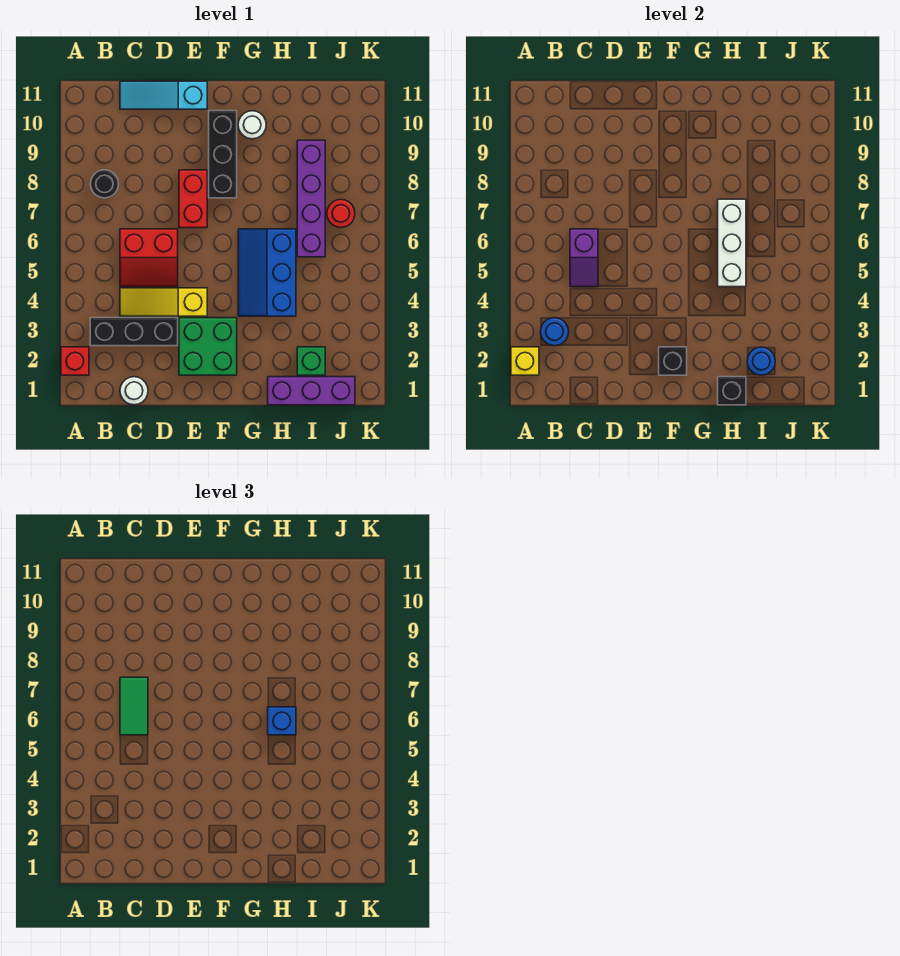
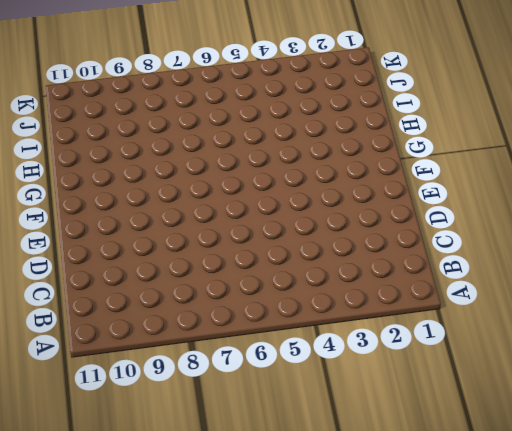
none -> red brick A2 level 1
none -> black brick B3:D3 level 1
none -> black round brick B8 level 1

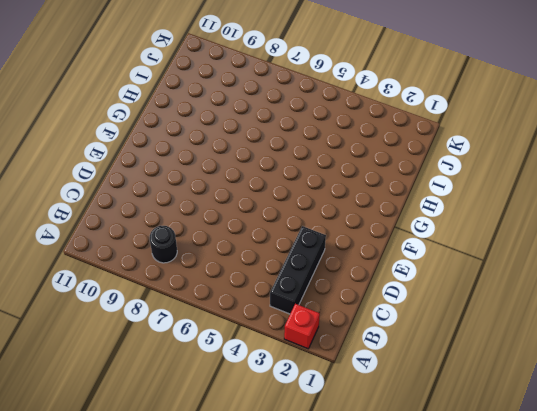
none -> white round brick C1 level 1
none -> yellow slope C4:E4 level 1 top E
none -> red slope C5:D6 level 1 top 6

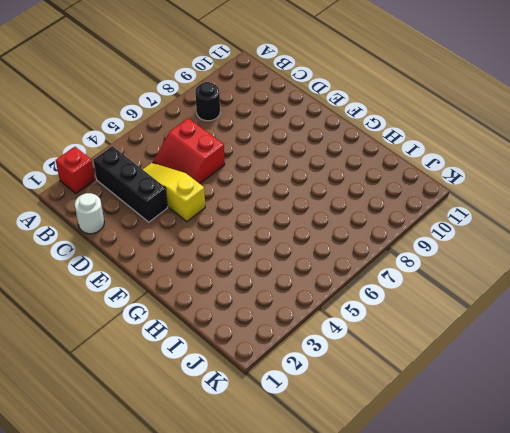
none -> cyan slope C11:E11 level 1 top E
none -> green brick E2:F3 level 1
none -> red brick E7:E8 level 1

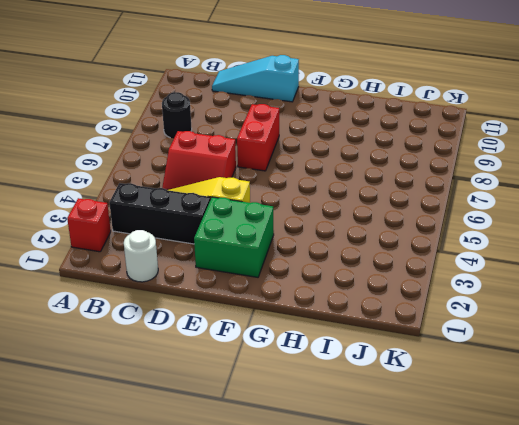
none -> black brick F8:F10 level 1
none -> blue slope G4:H6 level 1 top H
none -> white round brick G10 level 1

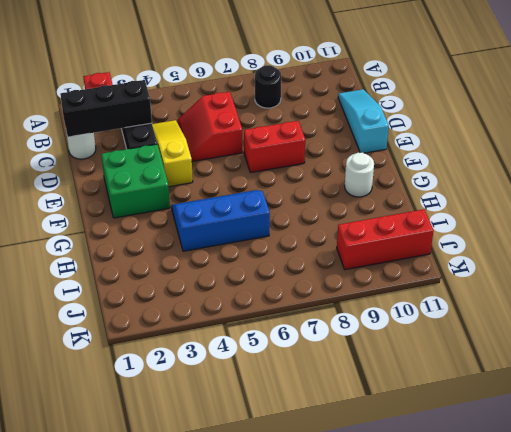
black brick C1:C3 level 2 -> black brick F8:F10 level 1
red brick J9:J11 level 1 -> none
none -> purple brick H1:J1 level 1
none -> green brick I2 level 1
none -> purple brick I6:I9 level 1

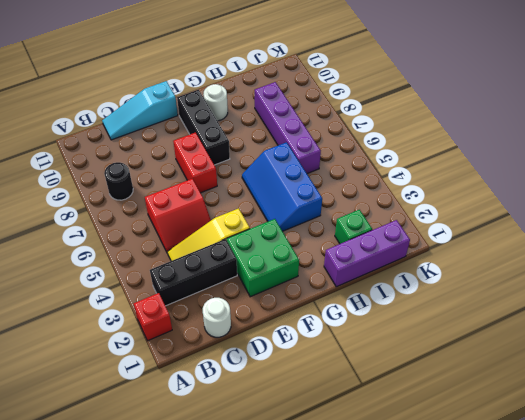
none -> red round brick J7 level 1
none -> yellow brick A2 level 2
none -> blue round brick B3 level 2

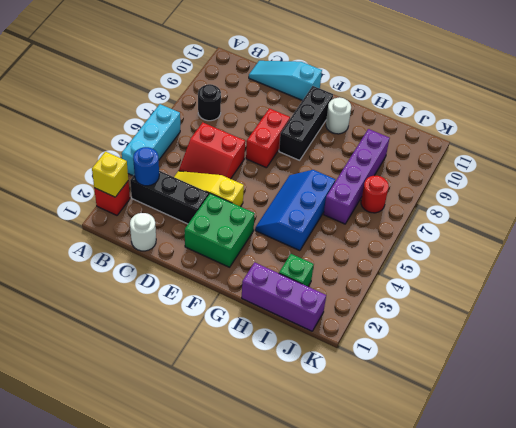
cyan brick A4:A6 level 1 -> none
none -> purple slope C5:C6 level 2 top 6
none -> black brick F2 level 2
none -> black brick H1 level 2

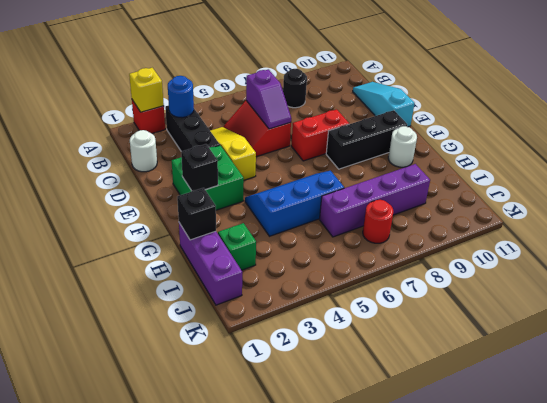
purple slope C6:D6 level 2 top C -> purple slope C5:C6 level 2 top 6
none -> white brick H5:H7 level 2
none -> blue round brick I2 level 2
none -> green tile C6:C7 level 3

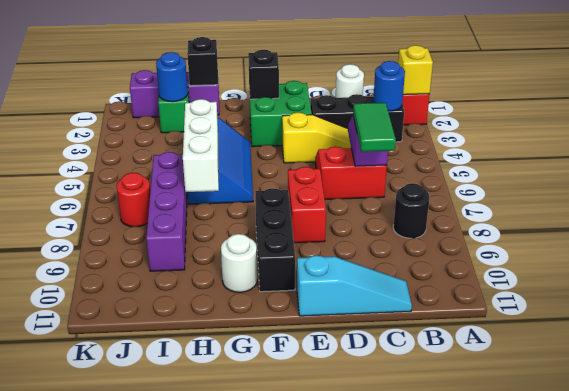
none -> blue brick H6 level 3

